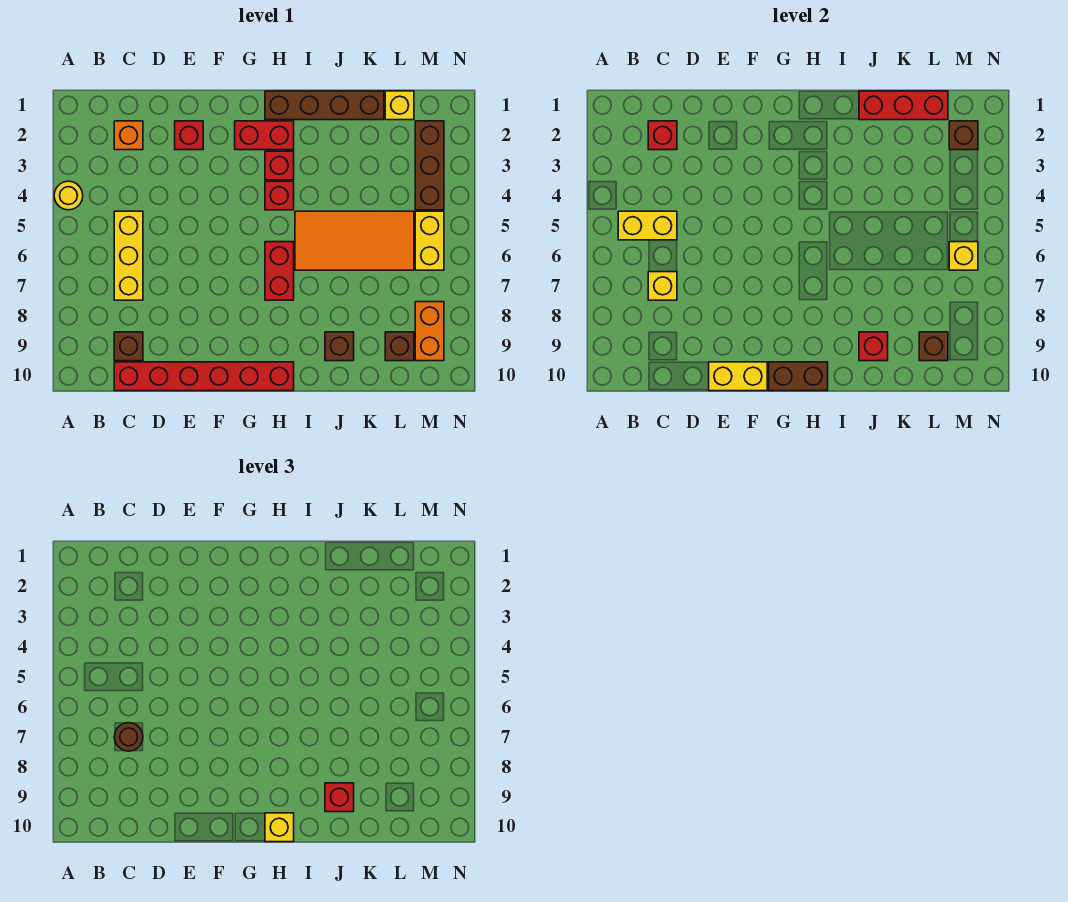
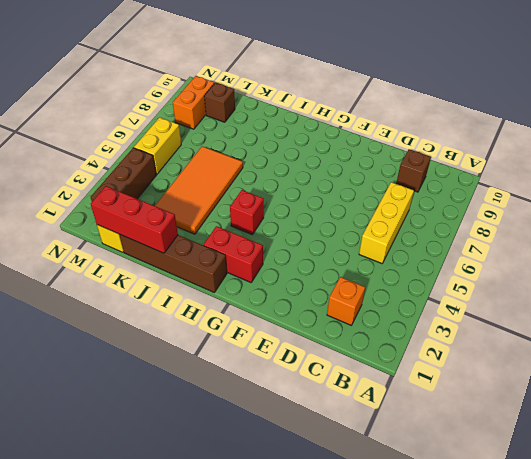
orange tile J3:K6 level 1 -> orange tile I5:L6 level 1
none -> yellow round brick A4 level 1
none -> red brick C10:H10 level 1
none -> red brick E2 level 1
none -> red brick H3 level 1

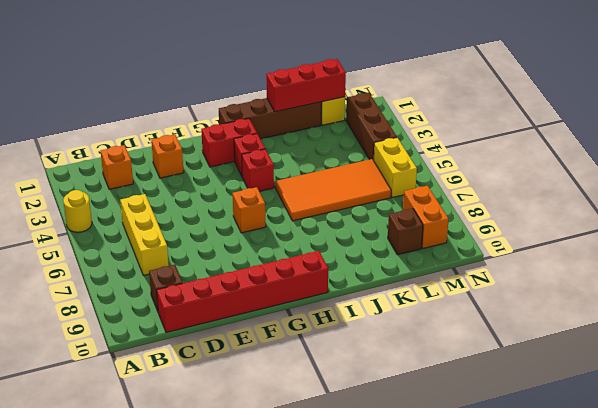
orange brick E2 level 1 -> red brick E2 level 1
orange brick G6 level 1 -> none
none -> red brick H6:H7 level 1
none -> brown brick J9 level 1
none -> yellow brick B5:C5 level 2
none -> red brick C2 level 2

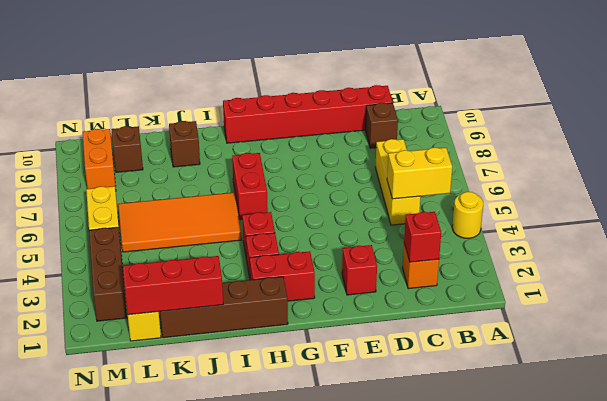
none -> yellow brick C7 level 2
none -> yellow brick E10:F10 level 2
none -> brown brick G10:H10 level 2
none -> red brick J9 level 2

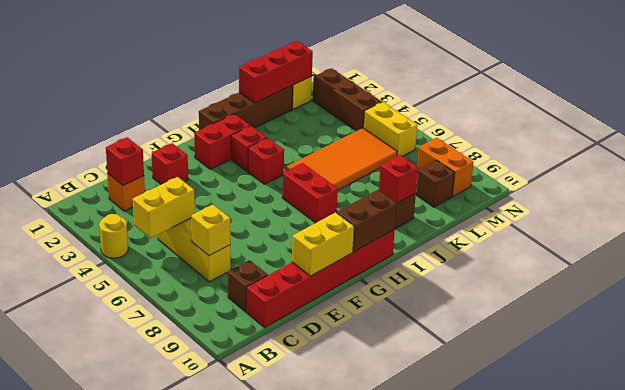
none -> brown brick L9 level 2
none -> brown brick M2 level 2
none -> yellow brick M6 level 2
none -> brown round brick C7 level 3

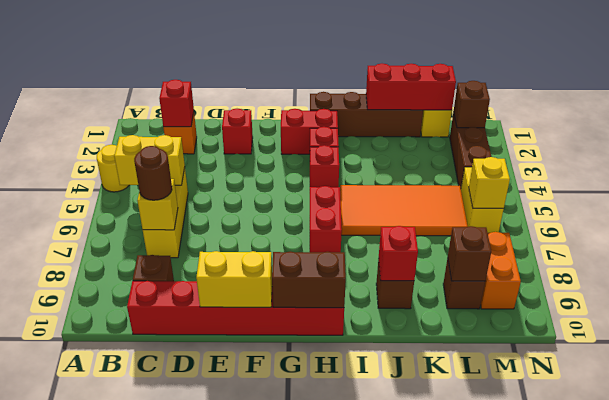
none -> yellow brick H10 level 3
none -> red brick J9 level 3

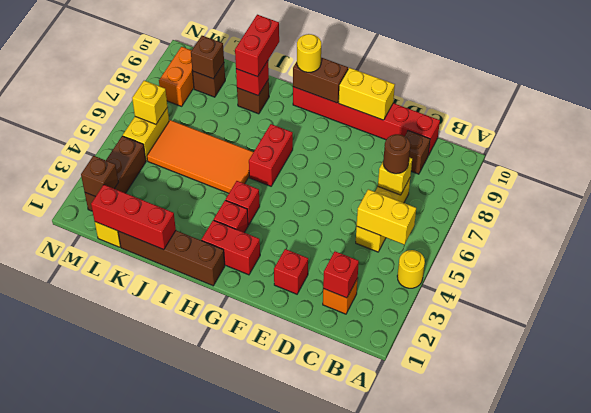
yellow round brick H10 level 3 -> yellow brick H10 level 3
red brick J9:J10 level 3 -> red brick J9 level 3

